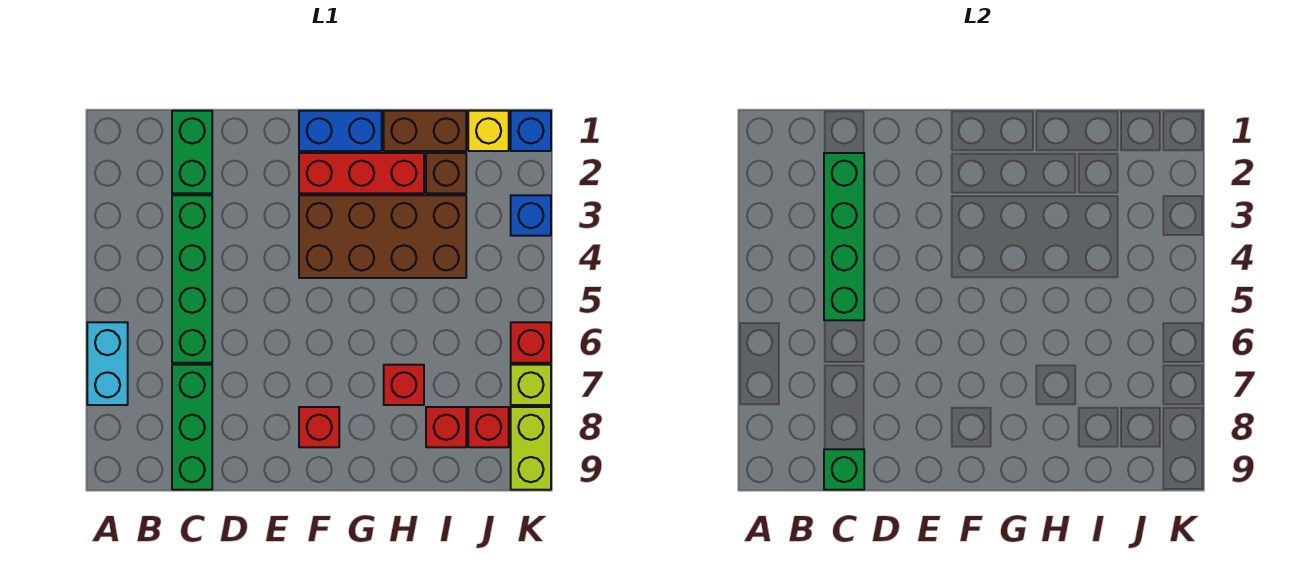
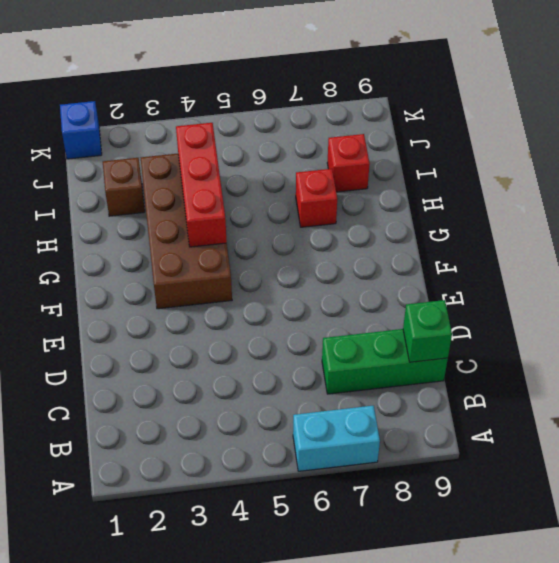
red brick G4:I4 level 2 -> red brick F2:H2 level 1
none -> green brick C1:C2 level 1
none -> green brick C3:C6 level 1
none -> blue brick F1:G1 level 1

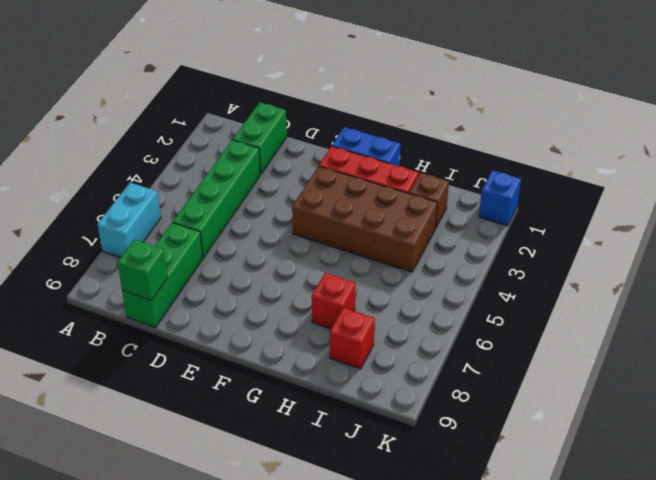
none -> red brick F8 level 1
none -> brown brick H1:I1 level 1
none -> yellow brick J1 level 1

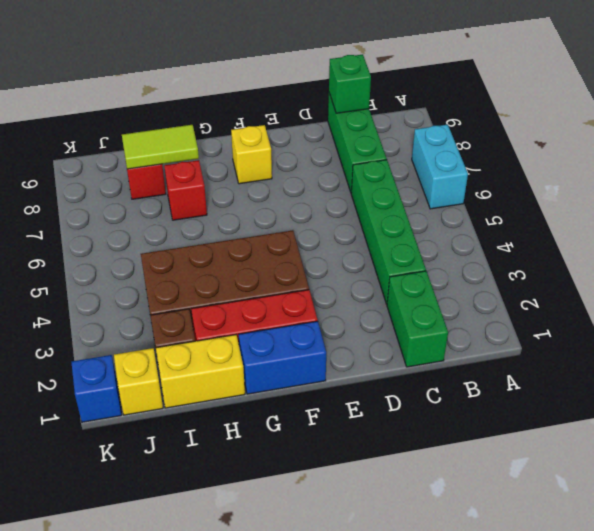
yellow brick F8 level 1 -> red brick F8 level 1
yellow brick H1:I1 level 1 -> brown brick H1:I1 level 1
lime tile H8:I8 level 2 -> none
none -> red brick J8 level 1
none -> blue brick K3 level 1
none -> red brick K6 level 1

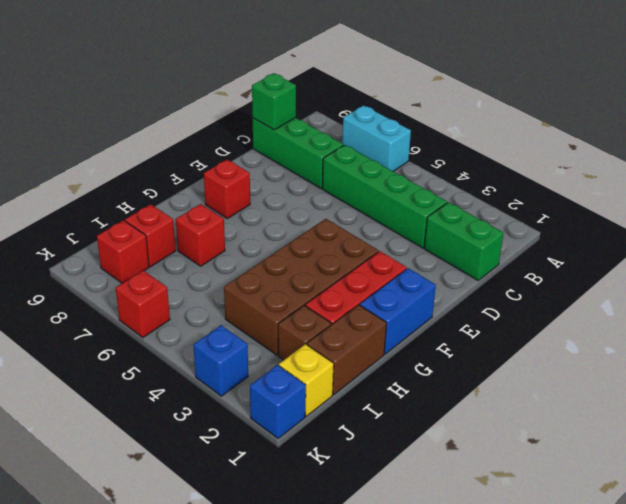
none -> lime brick K7 level 1
none -> lime brick K8:K9 level 1
none -> green brick C2:C5 level 2

